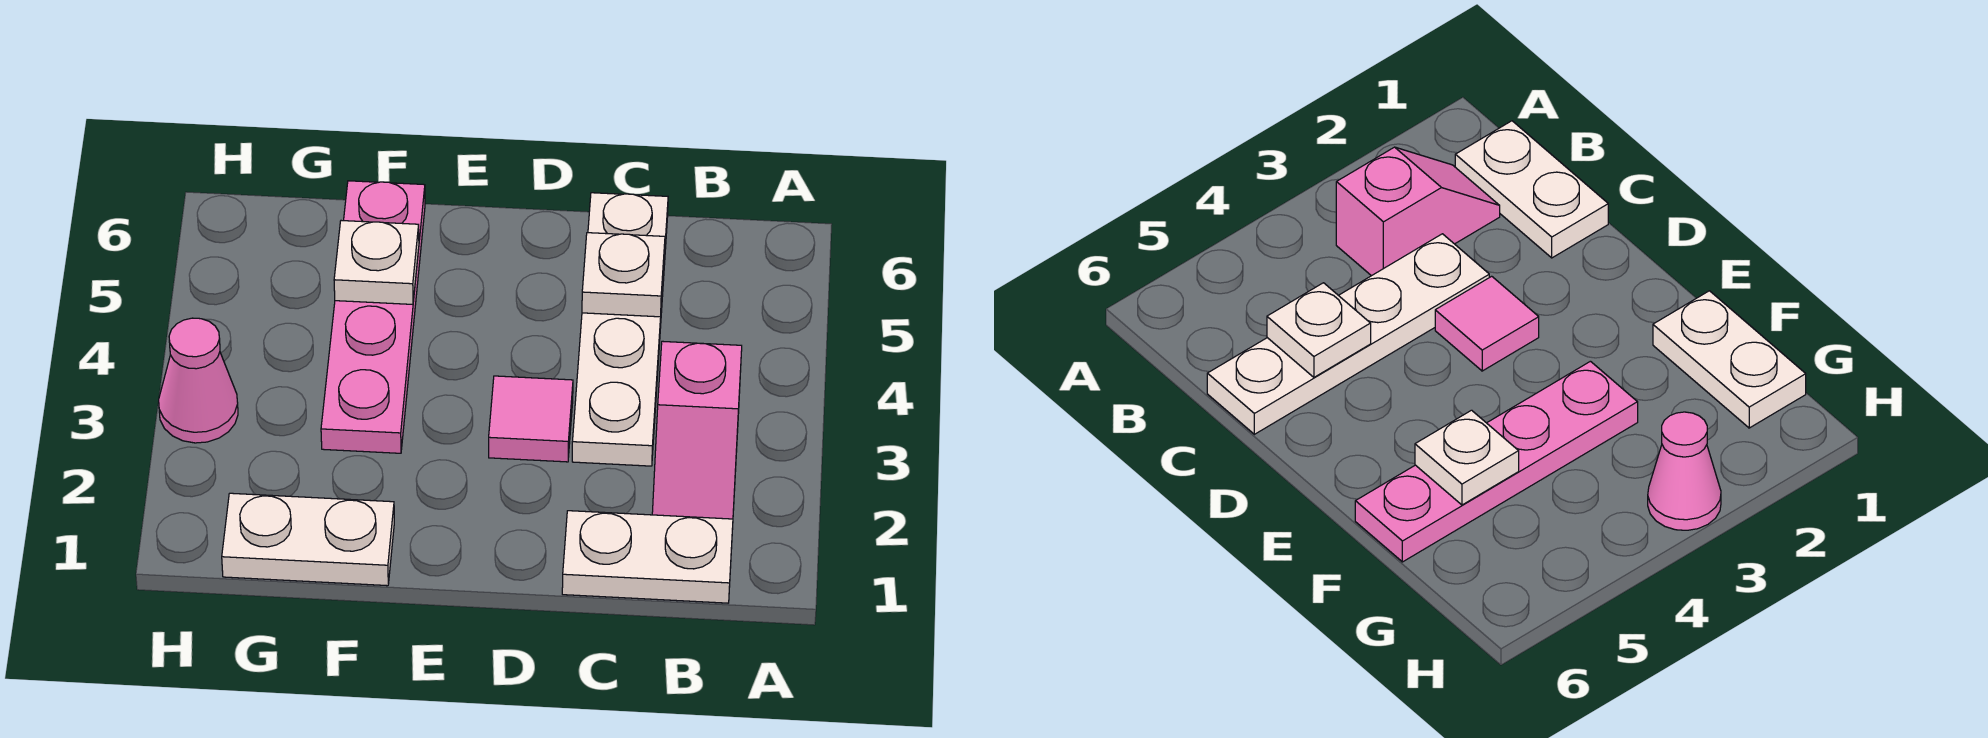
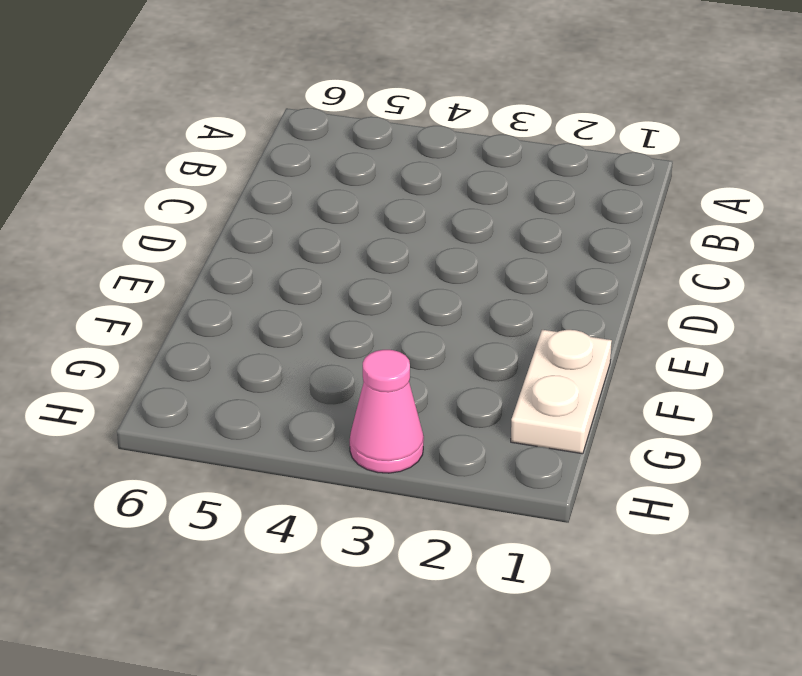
none -> white plate B1:C1 level 1
none -> pink slope B2:B3 level 1 top 3

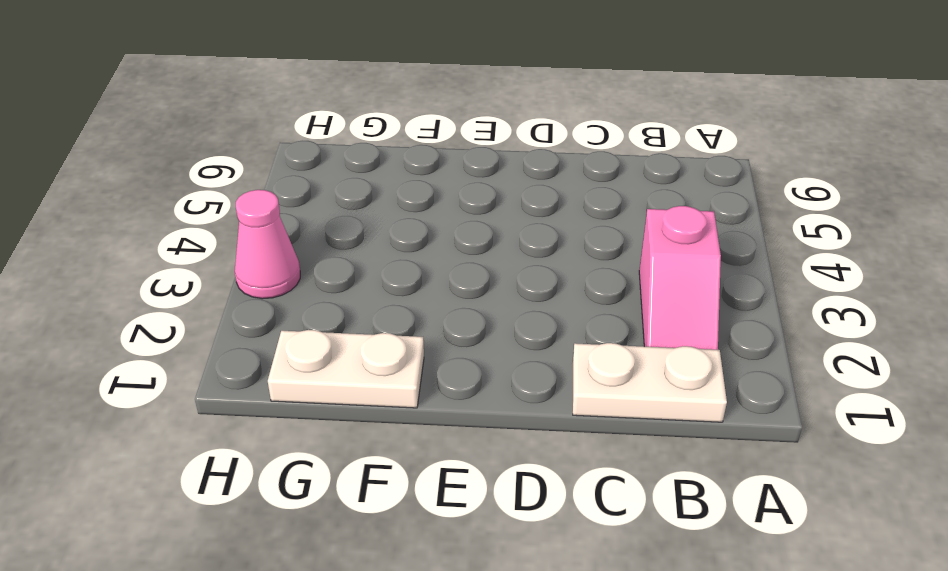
none -> white plate C3:C6 level 1
none -> pink tile D3 level 1

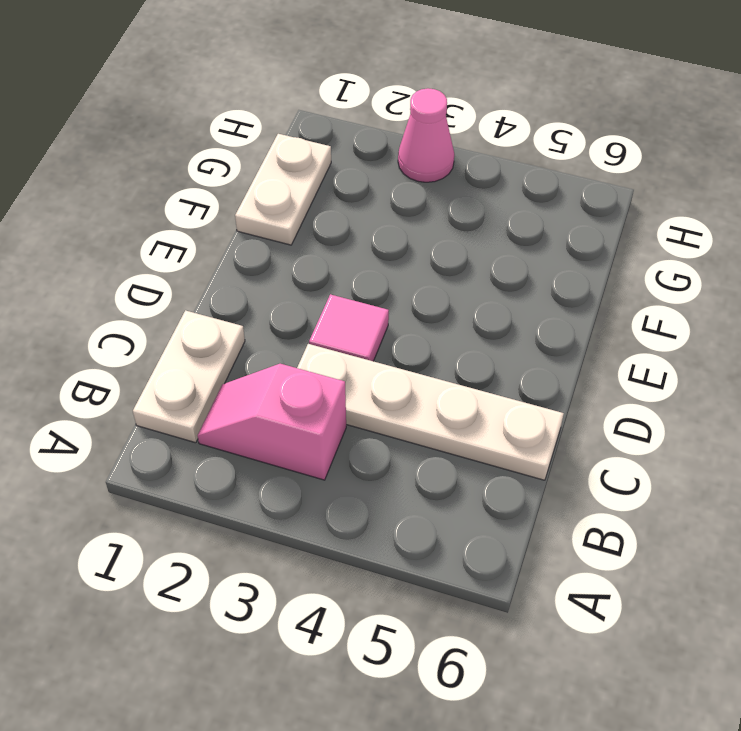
none -> pink plate F3:F6 level 1
none -> white plate C5 level 2

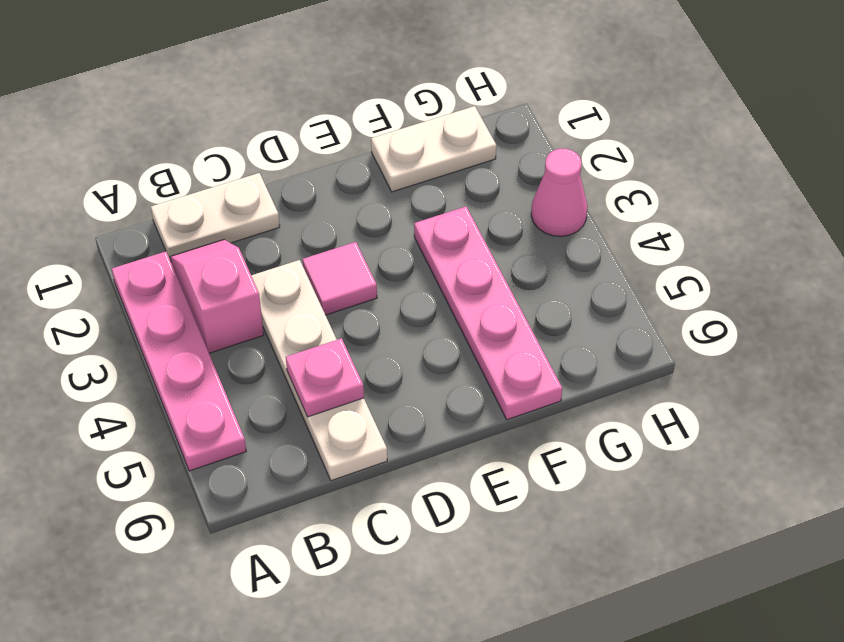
pink plate A2:A5 level 1 -> none
pink plate C5 level 2 -> white plate C5 level 2
none -> white plate F5 level 2

